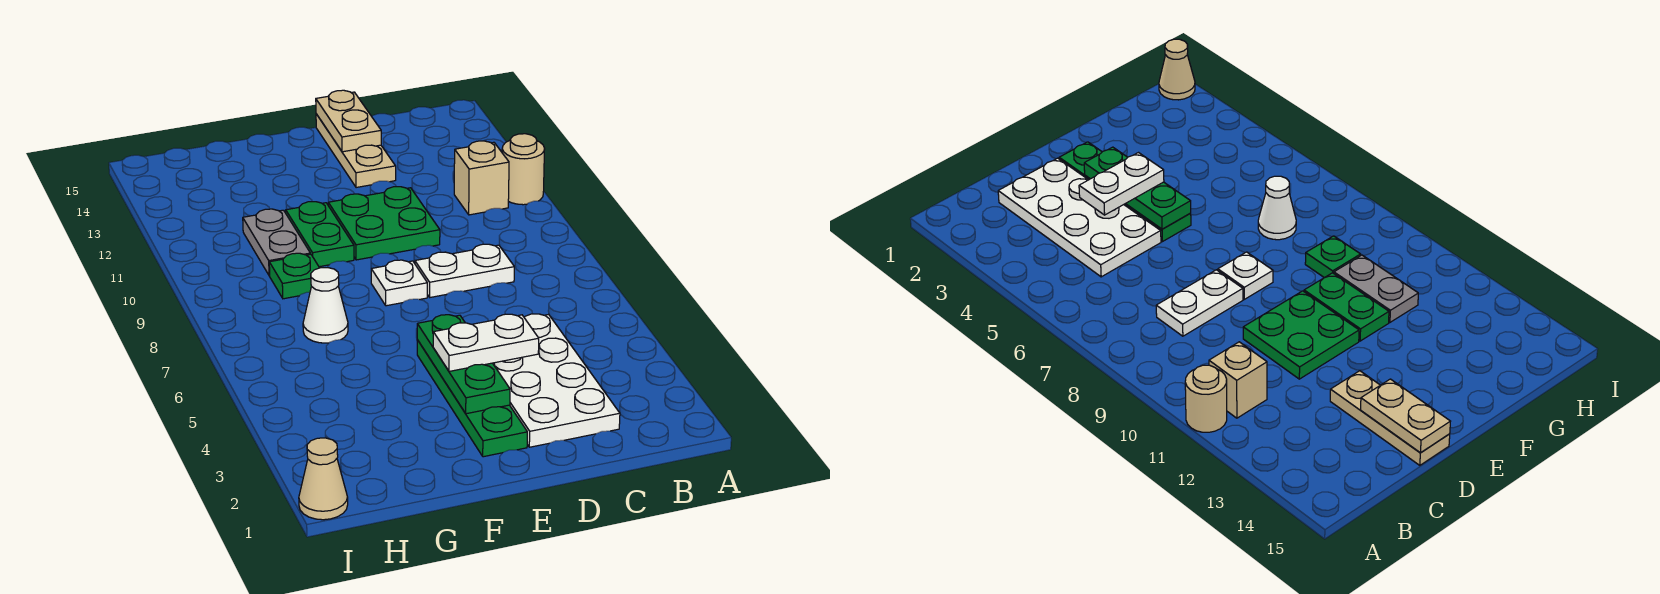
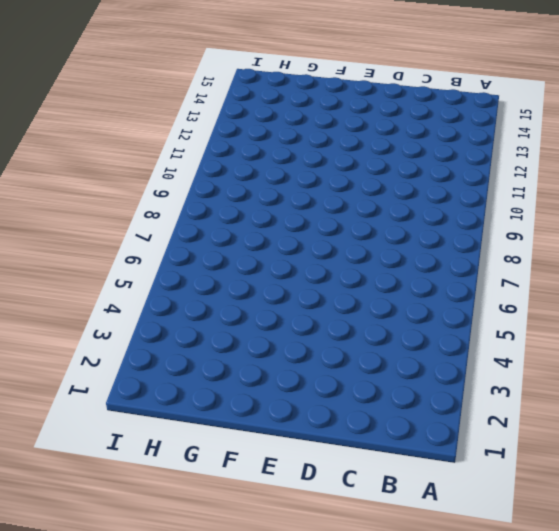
none -> tan round brick A11 level 1
none -> tan brick B11 level 1
none -> white plate C2:D5 level 1

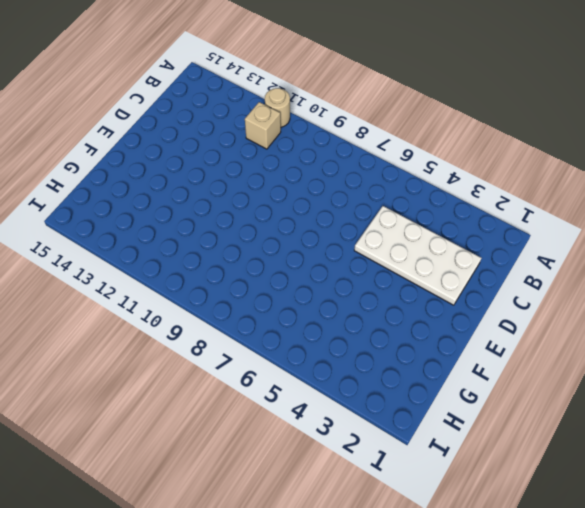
none -> white plate C8:D8 level 1
none -> green plate D10:E11 level 1
none -> tan plate D13:D15 level 1

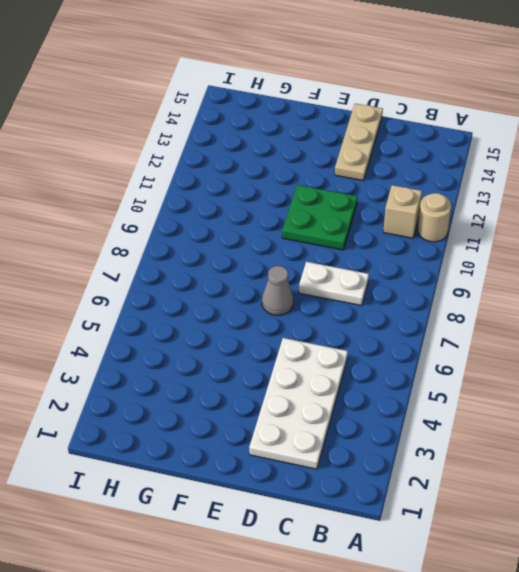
grey cone E7 level 1 -> none
none -> green plate E2:E5 level 1
none -> white plate E8 level 1
none -> green plate F10:F11 level 1

